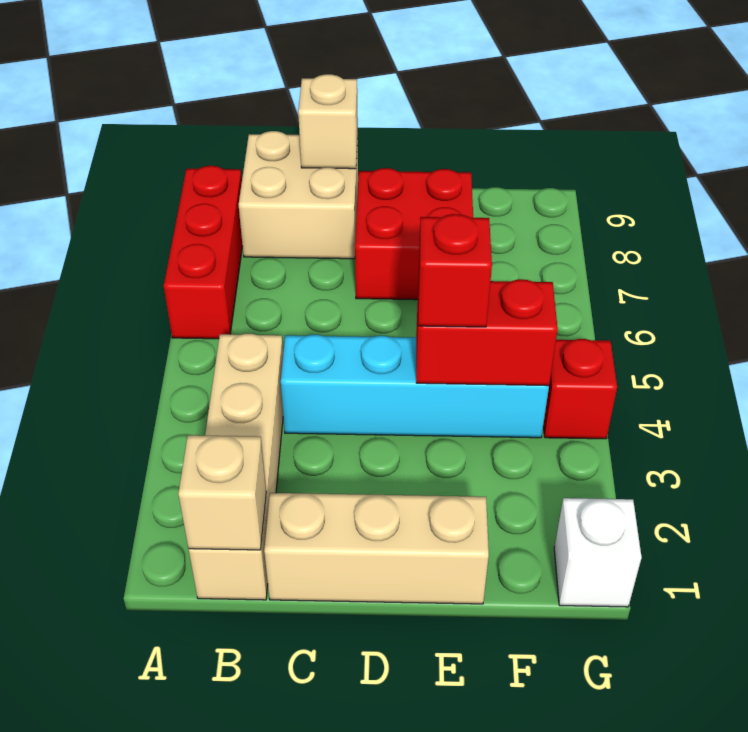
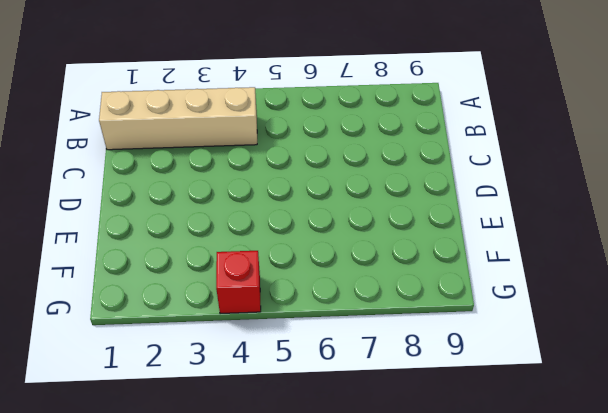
none -> red brick A6:A8 level 1
none -> tan brick B8:C9 level 1
none -> tan brick C1:E1 level 1

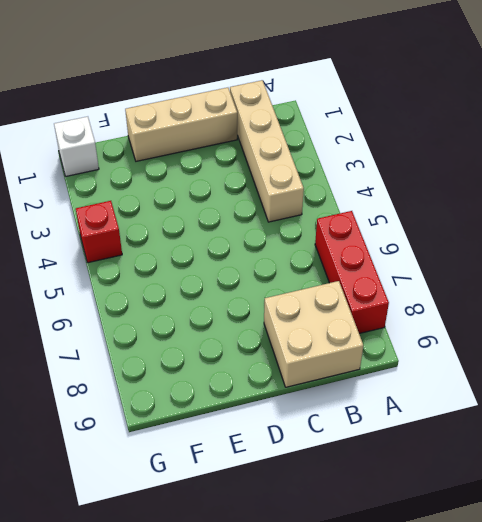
none -> cyan brick C4:F4 level 1
none -> red brick D7:E8 level 1
none -> tan brick B1 level 2

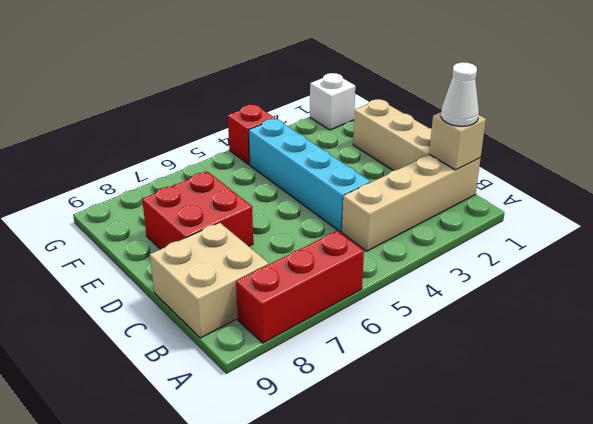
white cone B1 level 3 -> none
none -> tan brick C9 level 2
none -> red brick E4:F4 level 2
none -> red brick E4 level 3

